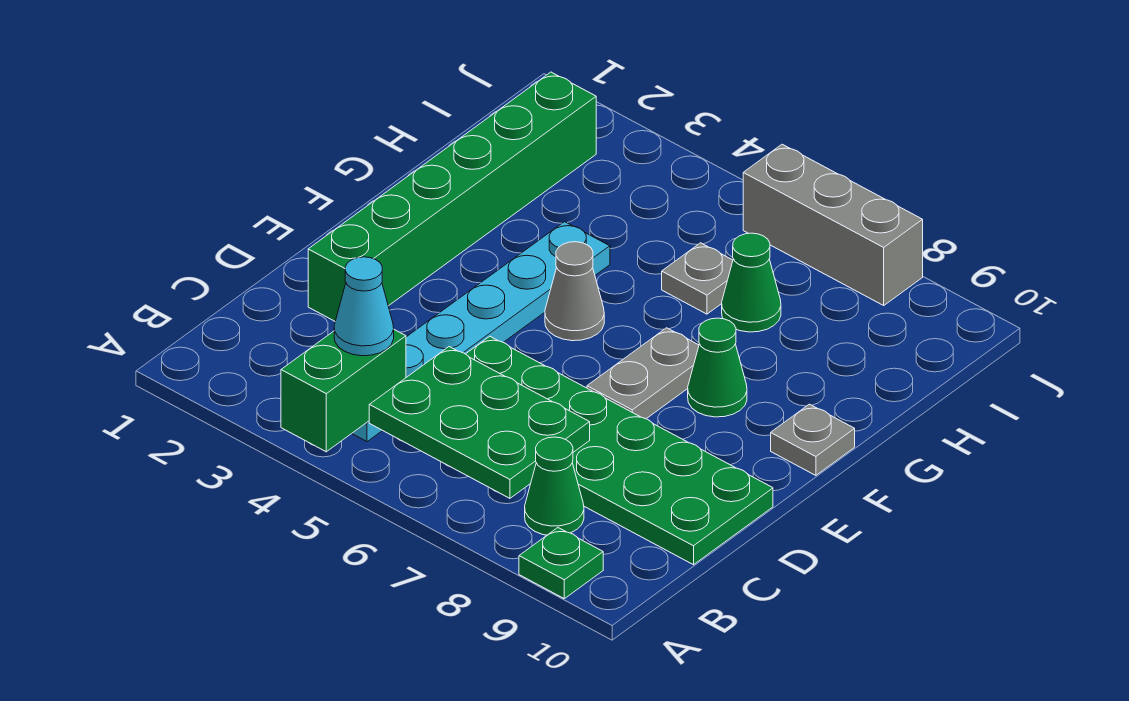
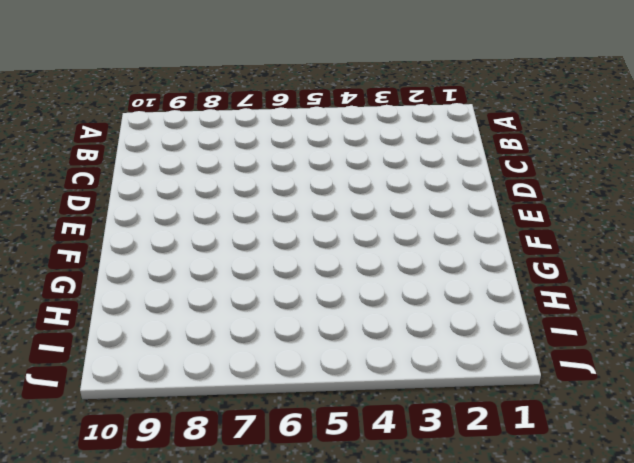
none -> green plate A9 level 1
none -> cyan plate B4:G4 level 1
none -> green cone B8 level 1

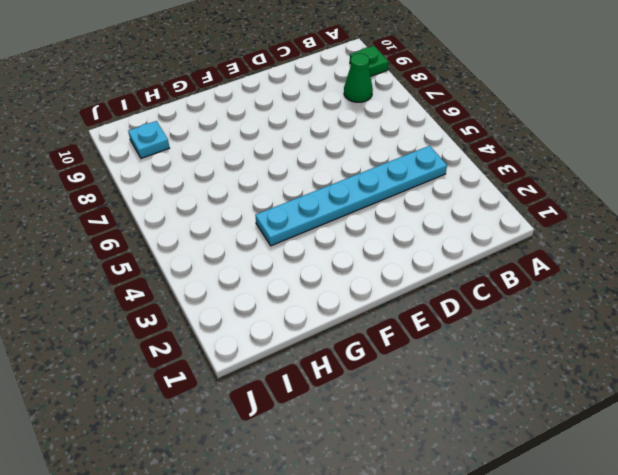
cyan plate I9 level 1 -> none
none -> green plate C5:D10 level 1
none -> green brick D2:I2 level 1
none -> grey plate E7:F7 level 1

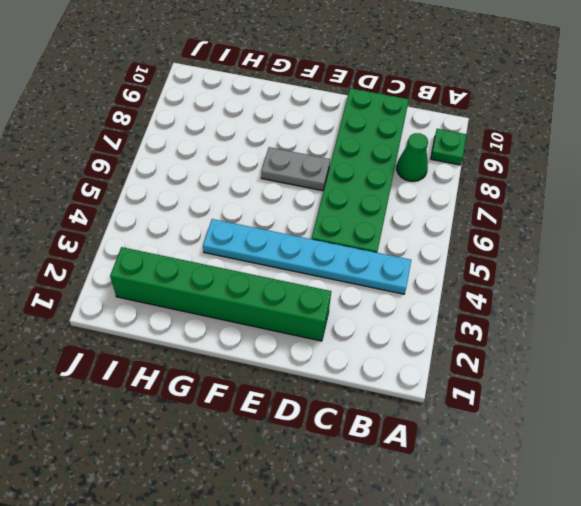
none -> grey cone F5 level 1
none -> green cone F8 level 1
none -> grey plate F10 level 1

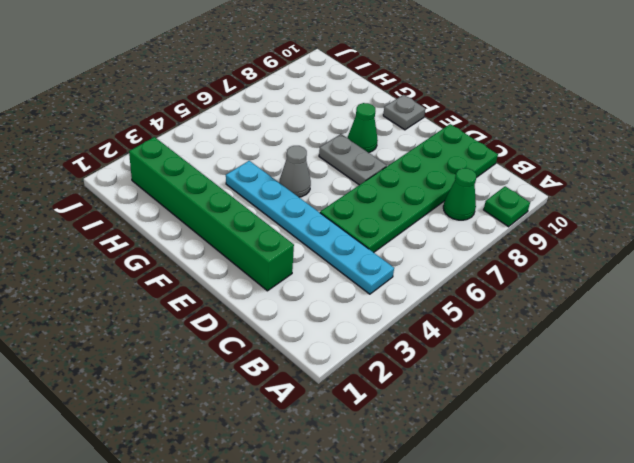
none -> grey plate H6 level 1
none -> green cone H7 level 1
none -> grey brick J6:J8 level 1

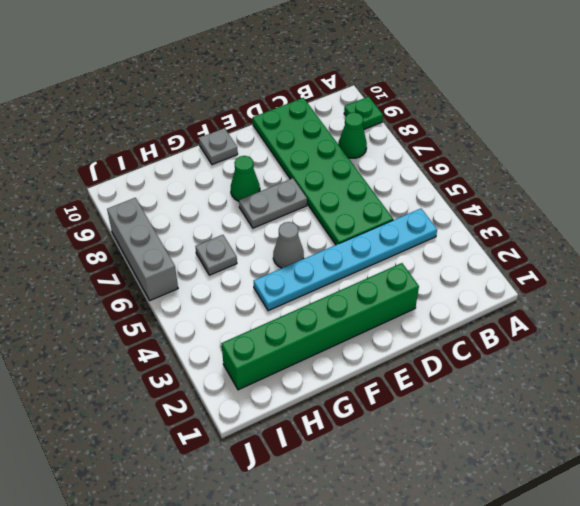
none -> green cone H7 level 1
none -> green brick A4:B4 level 2
none -> green plate B5:C7 level 2

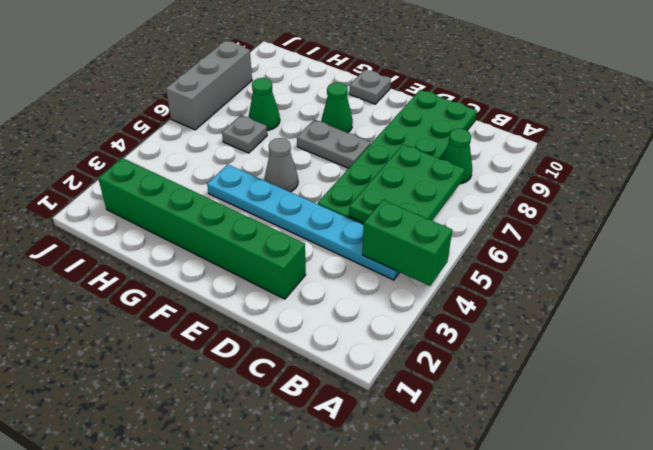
none -> green plate A9 level 1
none -> cyan cone B4 level 3

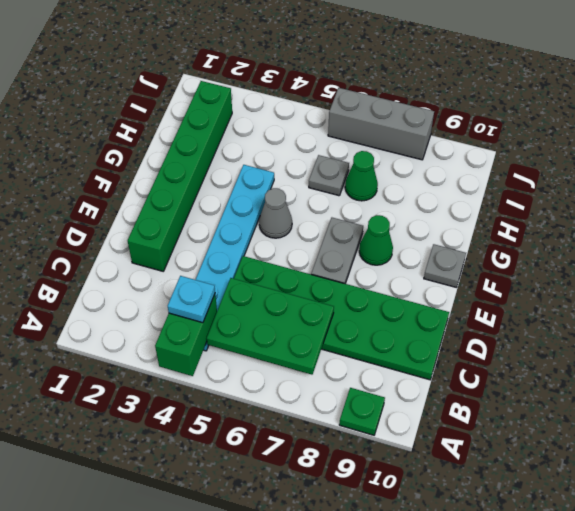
cyan plate B4 level 3 -> cyan cone B4 level 3
none -> green cone B8 level 1

